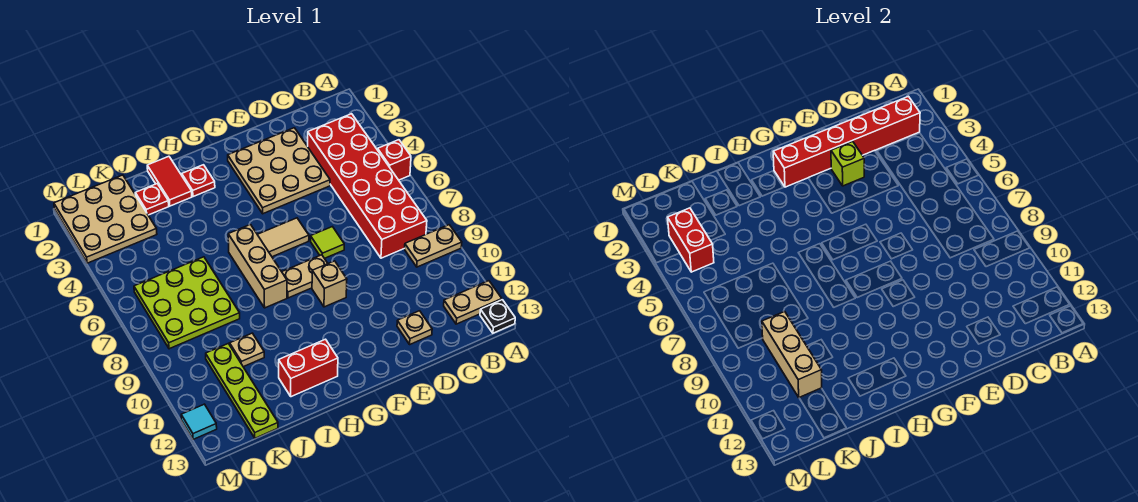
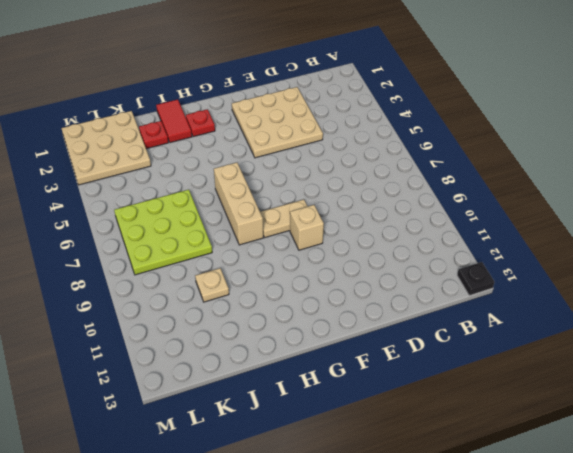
none -> red brick A5 level 1
none -> tan plate A9:B9 level 1
none -> tan plate A12:B12 level 1

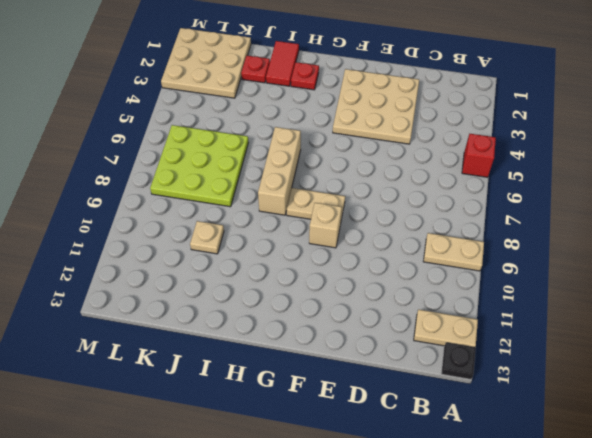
none -> red brick B3:C8 level 1
none -> tan plate D12 level 1
none -> lime tile E7 level 1

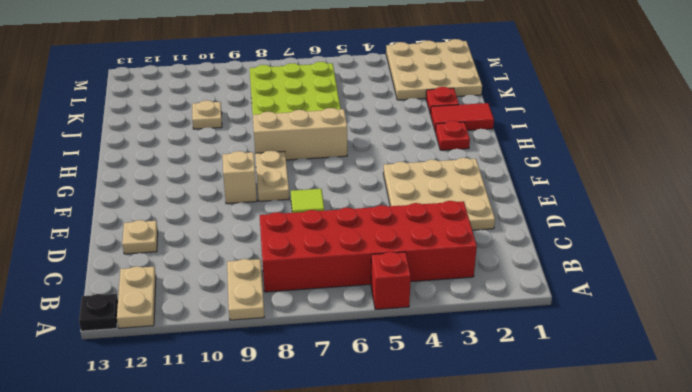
none -> tan tile F6:G6 level 1
none -> red brick H12:I12 level 1
none -> lime plate K10:K13 level 1

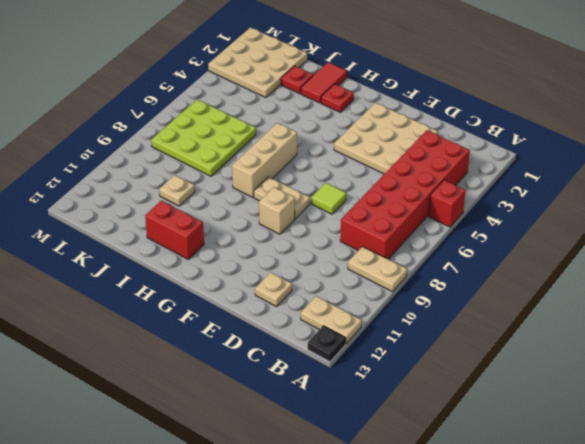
none -> tan tile F6:G6 level 1
none -> lime plate K10:K13 level 1
none -> cyan tile M12 level 1

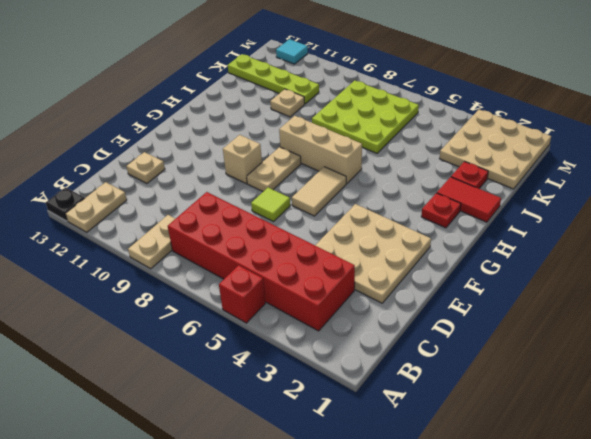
none -> red brick H12:I12 level 1
none -> red brick B2:G2 level 2
none -> lime brick E3 level 2

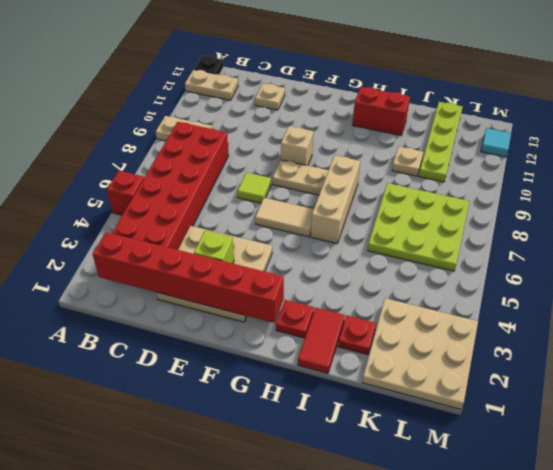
none -> tan brick K9:K11 level 2
none -> red brick L3:L4 level 2

